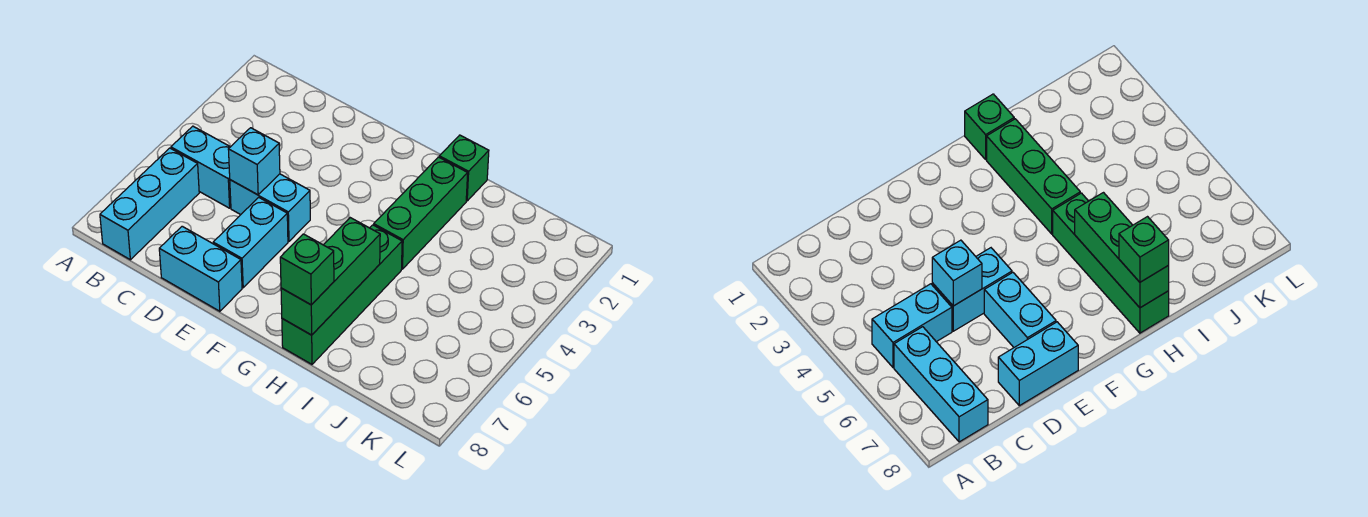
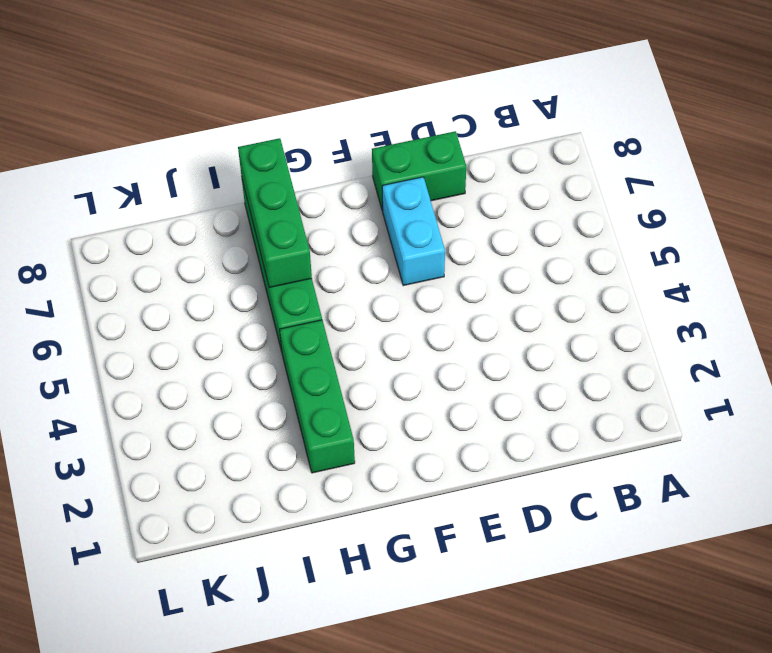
green brick D8:E8 level 1 -> cyan brick D8:E8 level 1
none -> cyan brick B5:C5 level 1
none -> cyan brick B6:B8 level 1

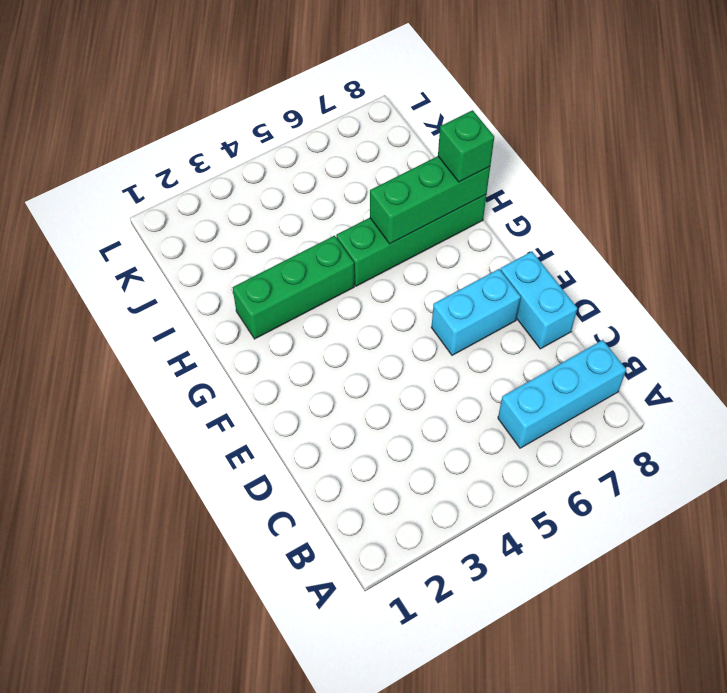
none -> cyan brick B5:C5 level 1
none -> cyan brick D5:E5 level 1

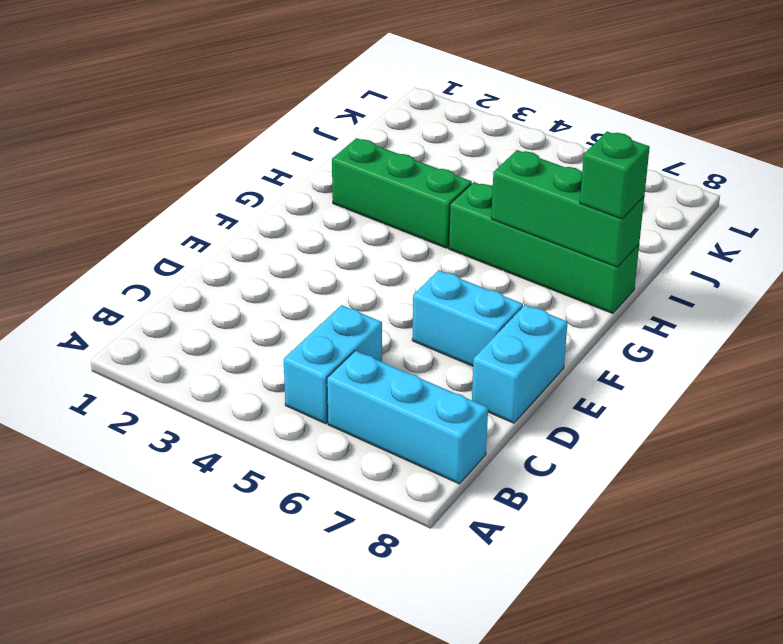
none -> cyan brick D5:E5 level 1
none -> green brick H1 level 1

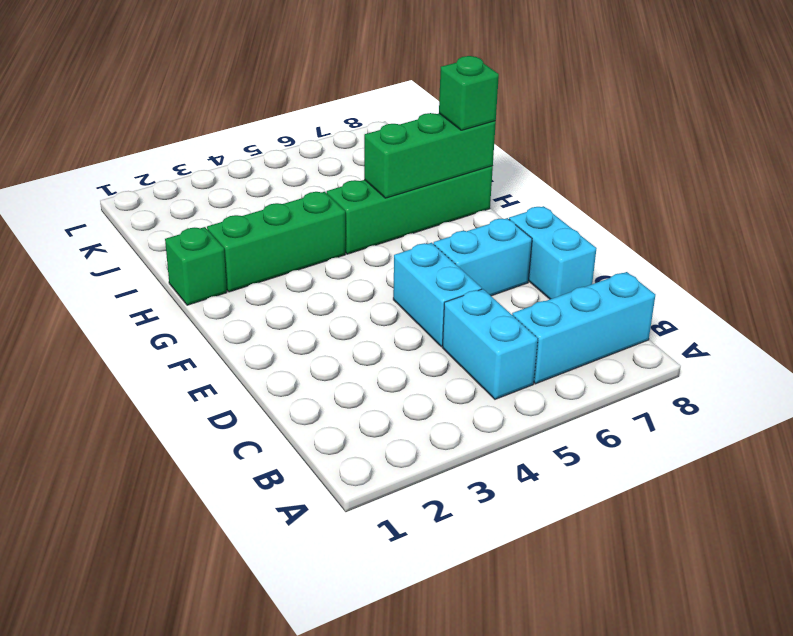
none -> cyan brick D5 level 2

